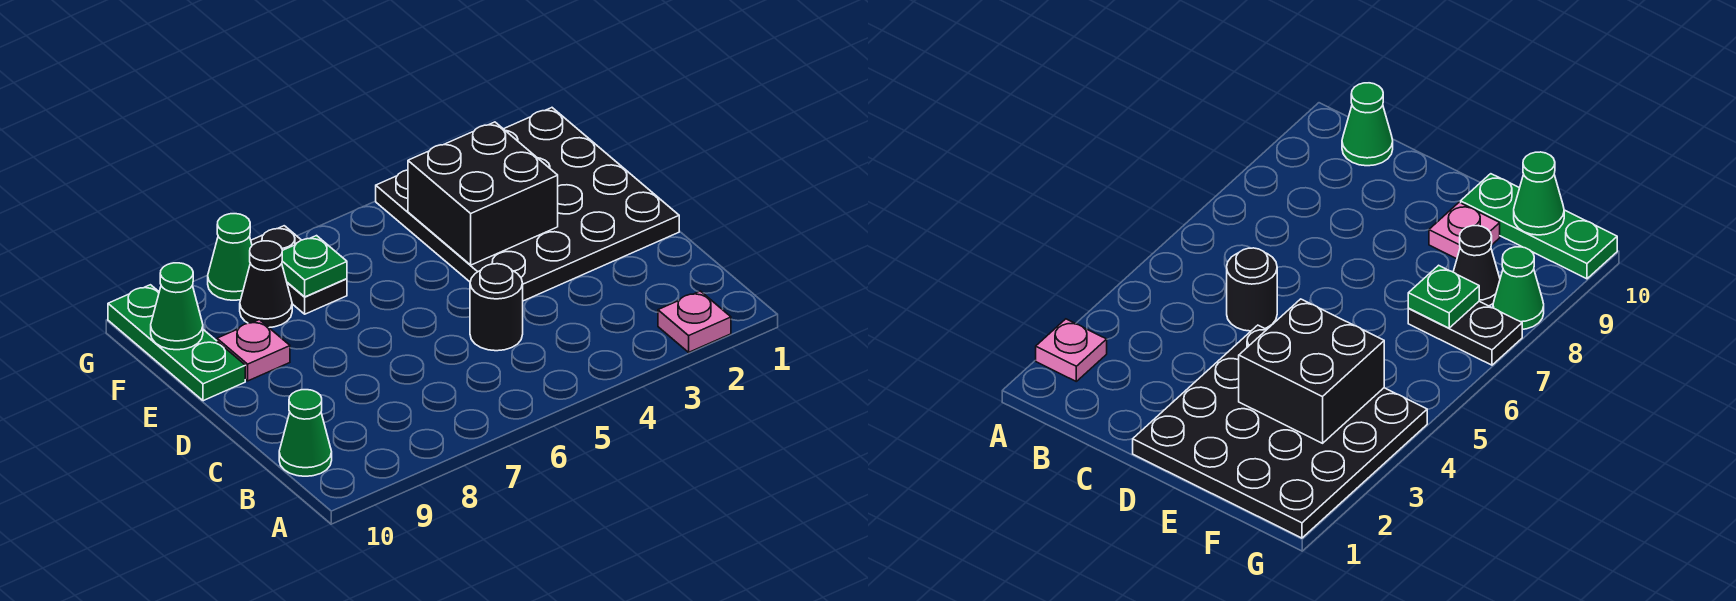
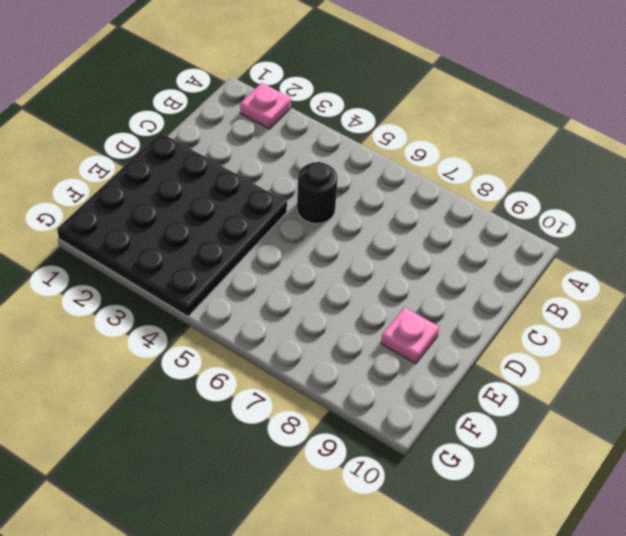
none -> green cone B10 level 1
none -> green plate E10:G10 level 1
none -> black plate F7:G7 level 1

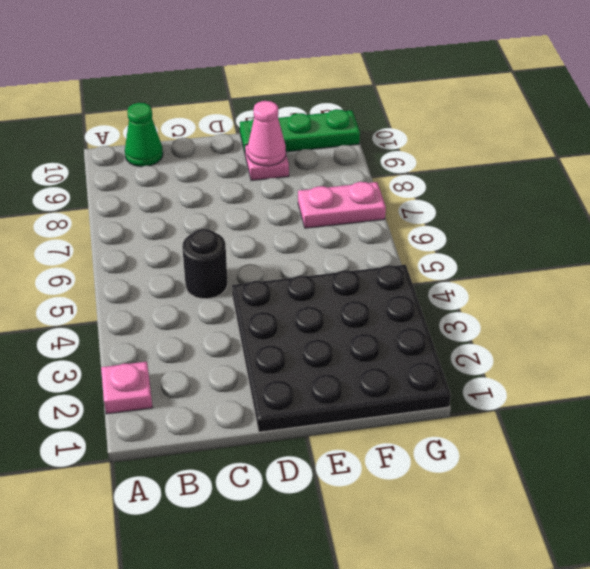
pink cone E9 level 2 -> none
pink plate F7:G7 level 1 -> black plate F7:G7 level 1
none -> black cone F8 level 1
none -> green cone G8 level 1
none -> black brick E3:F4 level 2

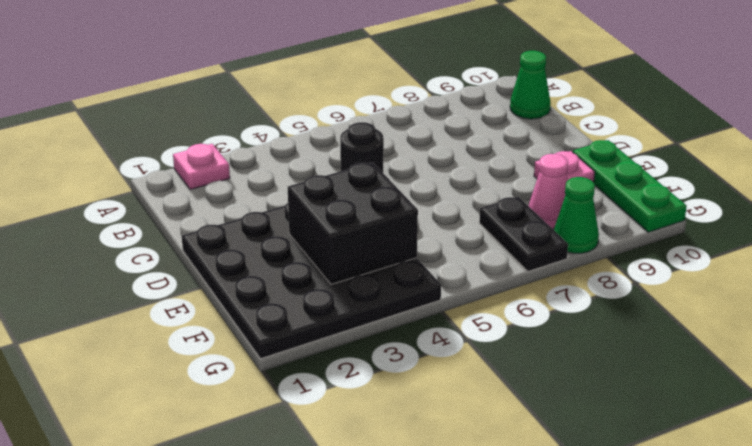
pink cone F8 level 1 -> black cone F8 level 1
none -> green plate F7 level 2
none -> green cone F10 level 2

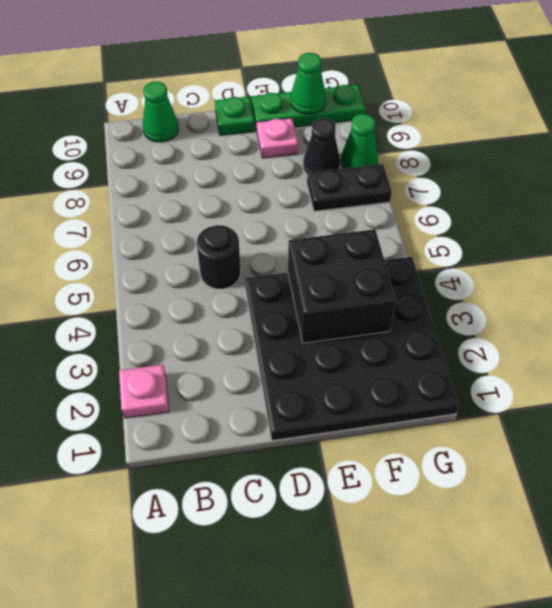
green plate D10 level 1 -> green plate F7 level 2

